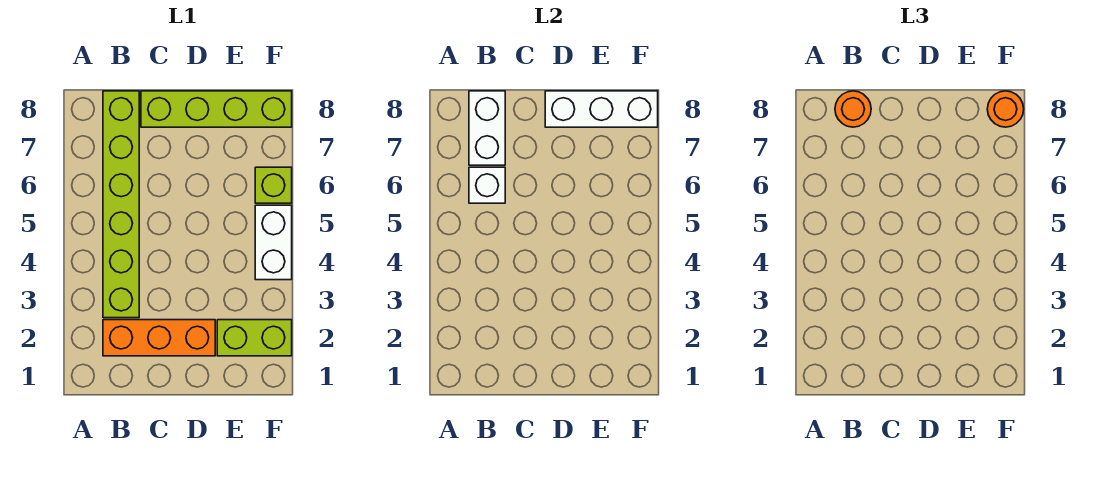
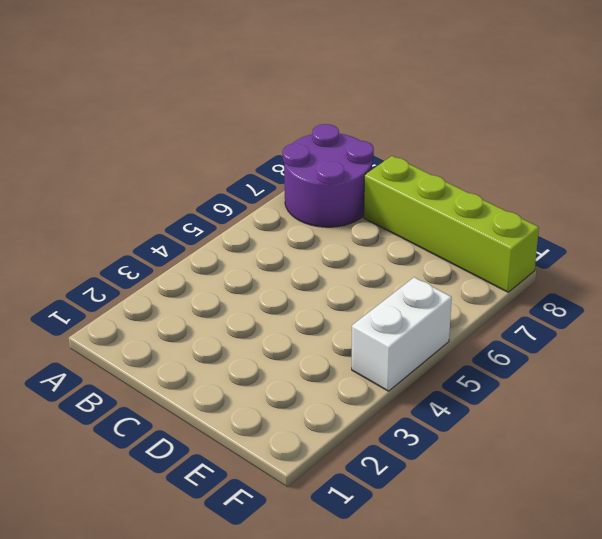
purple round brick A7:B8 level 1 -> lime brick B3:B8 level 1
none -> orange brick B2:D2 level 1
none -> lime brick E2:F2 level 1

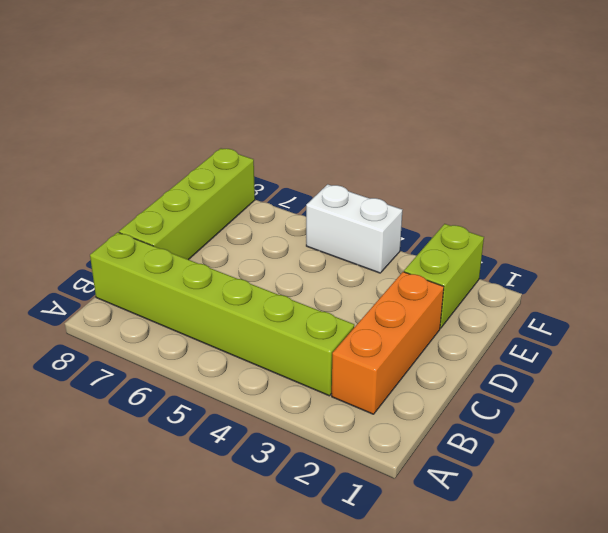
none -> lime brick F6 level 1
none -> white brick B6 level 2

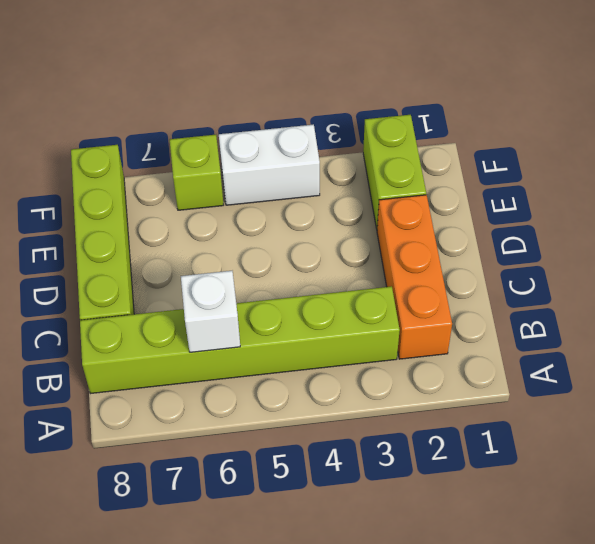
none -> white brick B7:B8 level 2
none -> white brick D8:F8 level 2

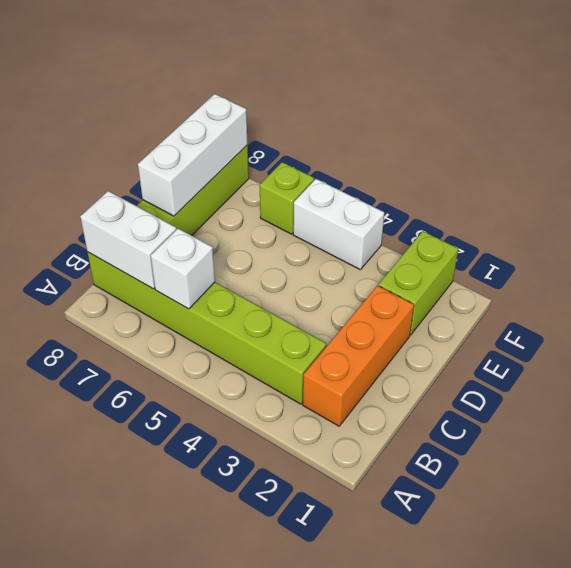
none -> orange round brick B8 level 3
none -> orange round brick F8 level 3

